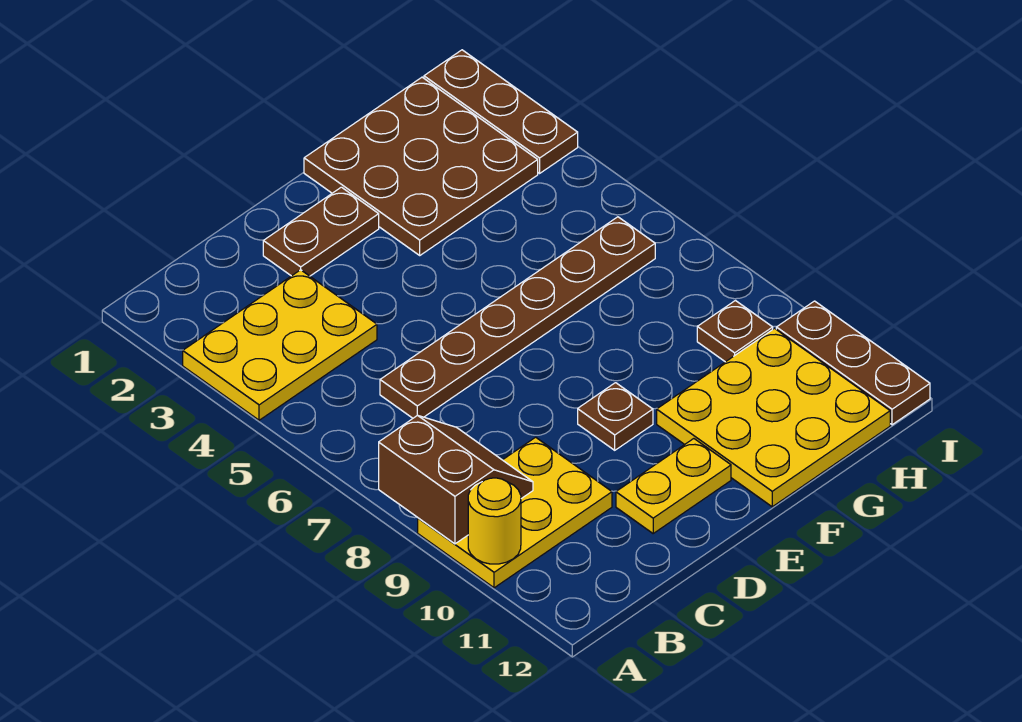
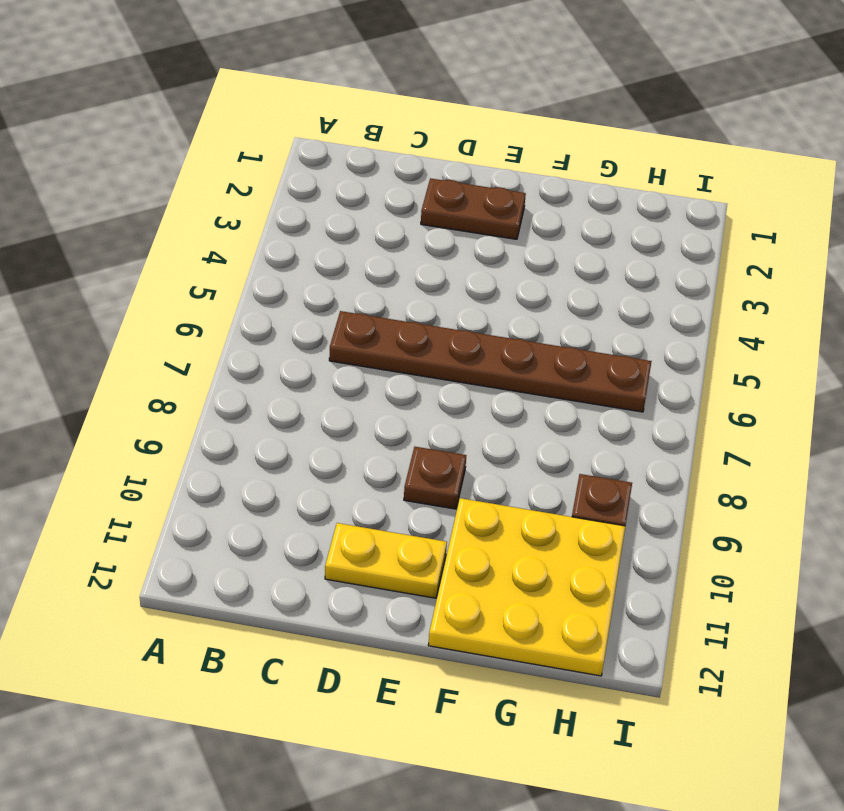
none -> yellow plate A3:C4 level 1
none -> yellow plate A9:C10 level 1
none -> brown plate F1:H3 level 1

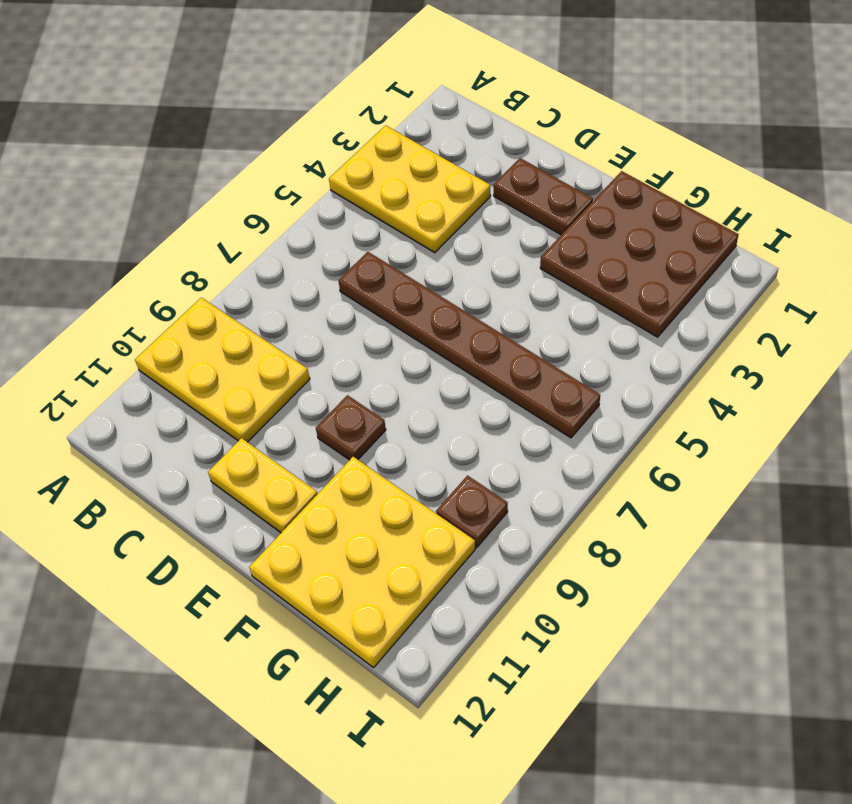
none -> brown plate I1:I3 level 1
none -> brown plate I10:I12 level 1
none -> brown slope A8:B9 level 2 top A

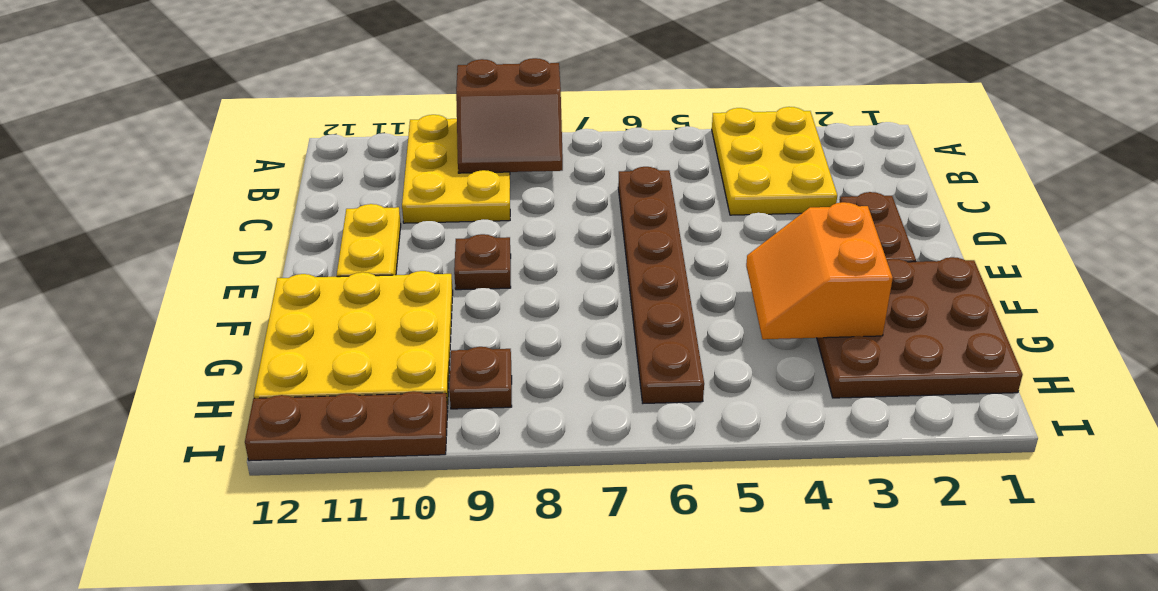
orange slope F3:G4 level 2 top 3 -> none
none -> brown plate I1:I3 level 1
none -> yellow round brick A10 level 2

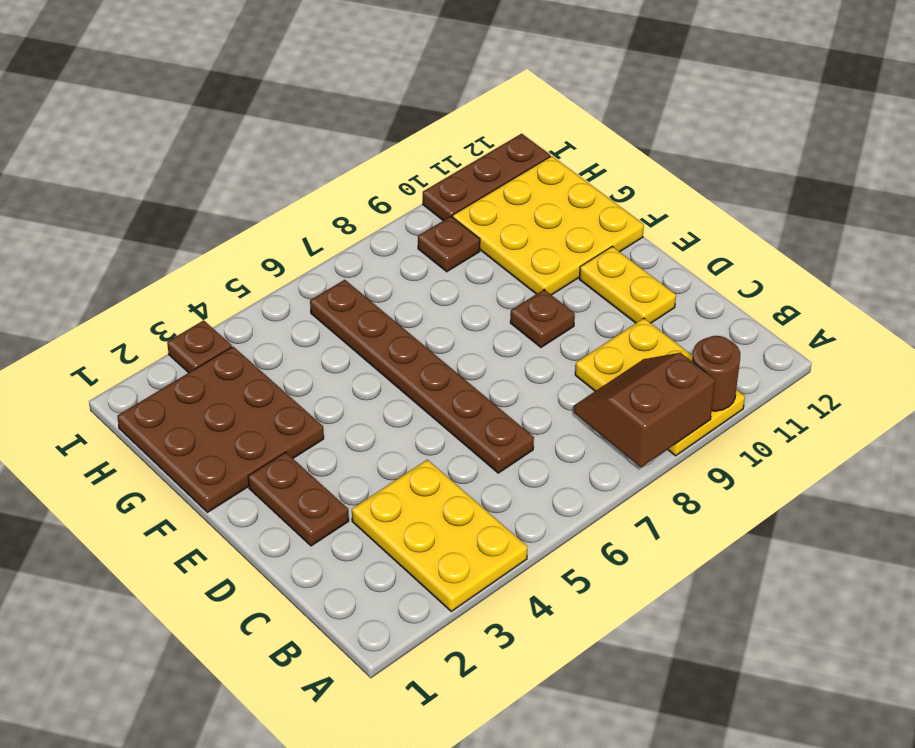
brown round brick A10 level 2 -> yellow round brick A10 level 2
brown plate I3 level 1 -> brown plate I1:I3 level 1

